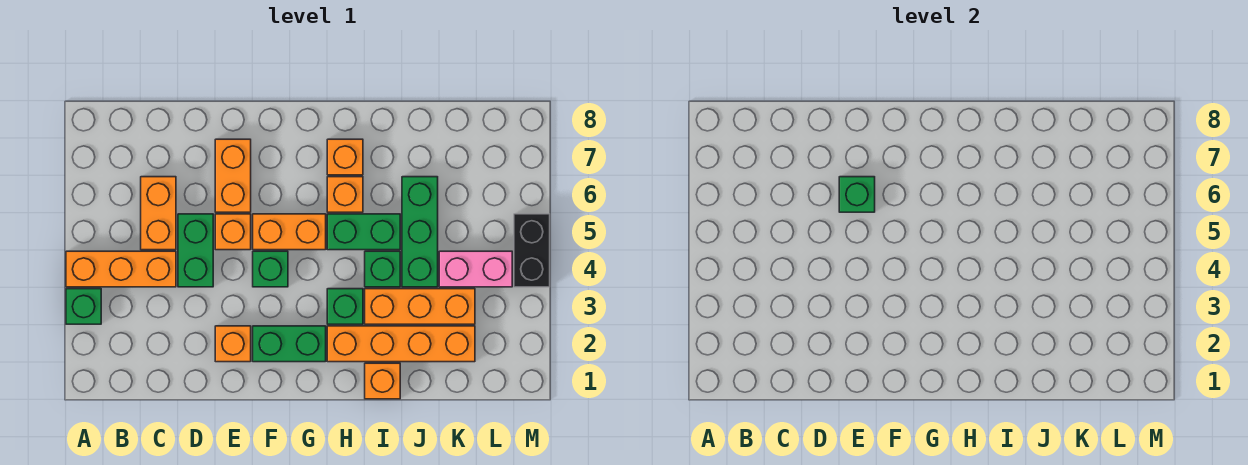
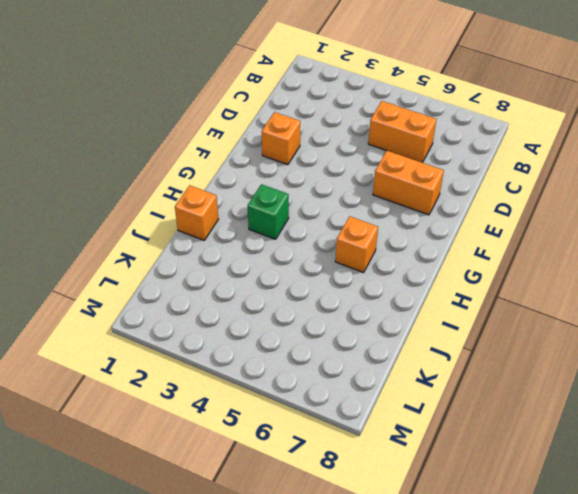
none -> green brick A3 level 1
none -> orange brick A4:C4 level 1
none -> green brick D4:D5 level 1

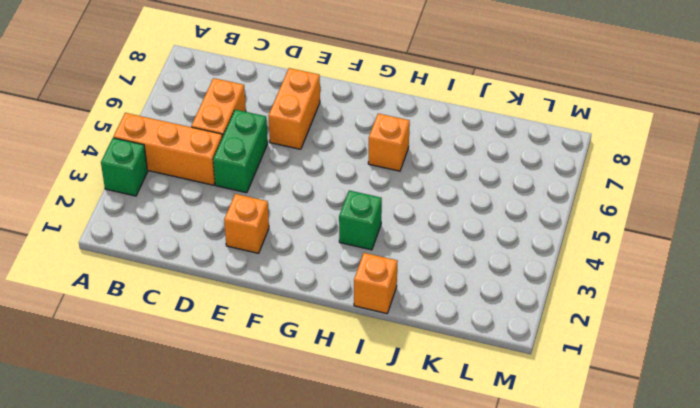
none -> orange brick E5 level 1
none -> green brick F2:G2 level 1
none -> green brick F4 level 1

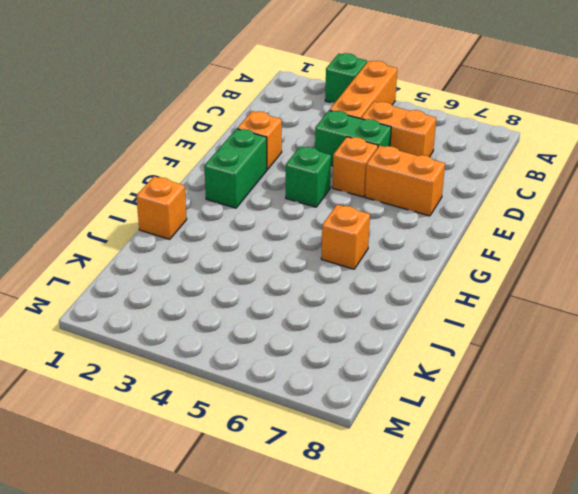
none -> orange brick F5:G5 level 1
none -> orange brick H2:K2 level 1
none -> green brick H3 level 1

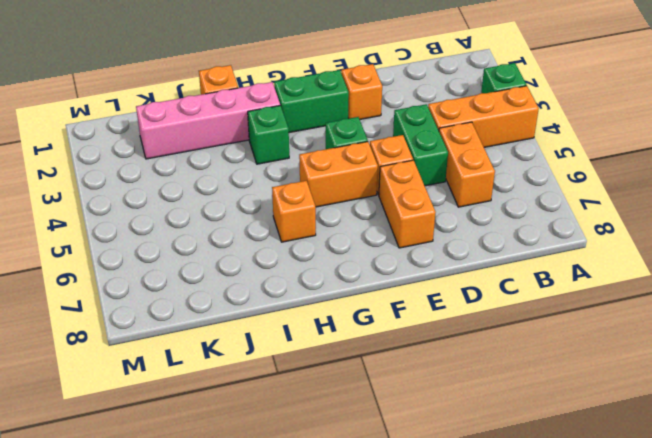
pink brick H2:K2 level 1 -> orange brick H2:K2 level 1
none -> green brick H5:I5 level 1
none -> orange brick H7 level 1
none -> orange brick I3:K3 level 1

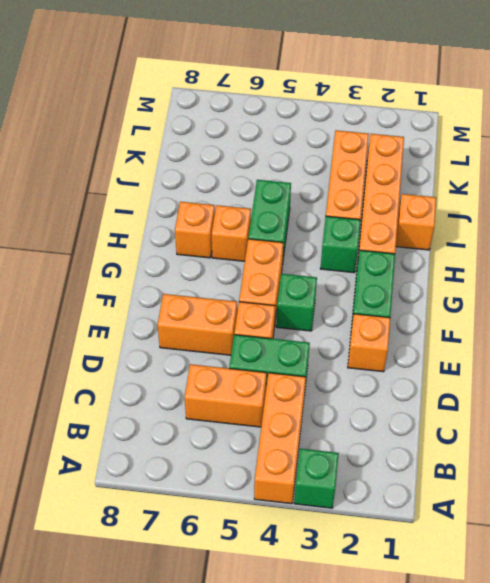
none -> green brick I4 level 1
none -> green brick J4:J6 level 1
none -> pink brick K4:L4 level 1

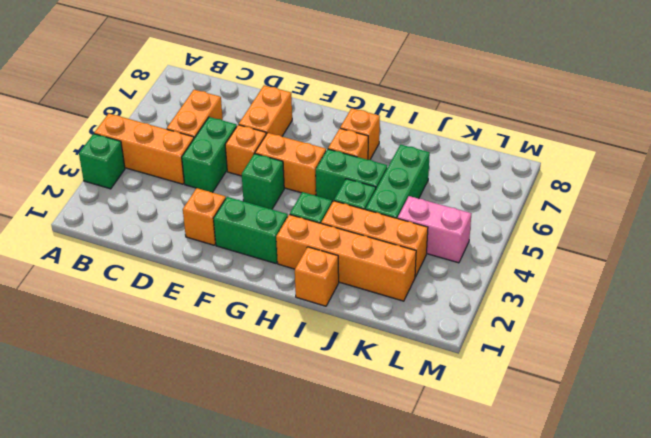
none -> black brick M4:M5 level 1
none -> green brick E6 level 2

